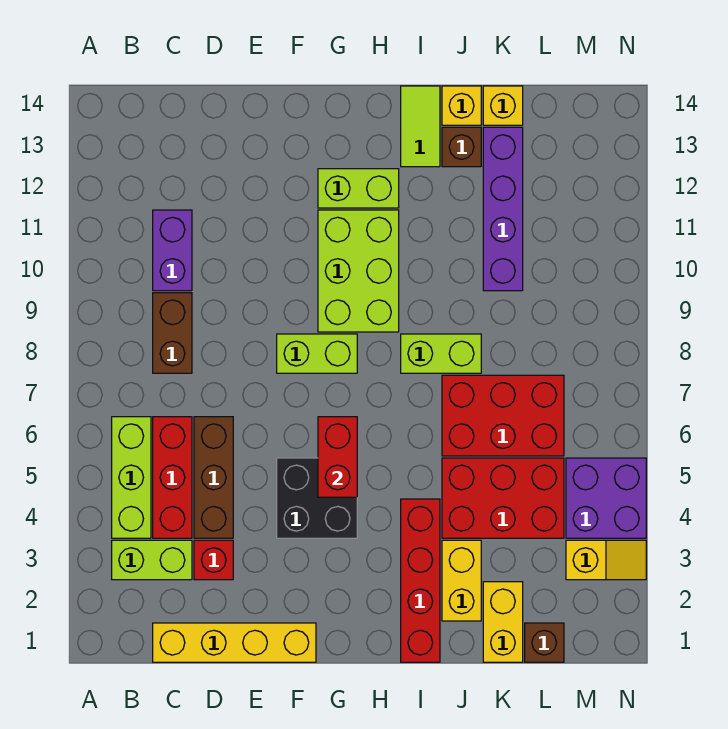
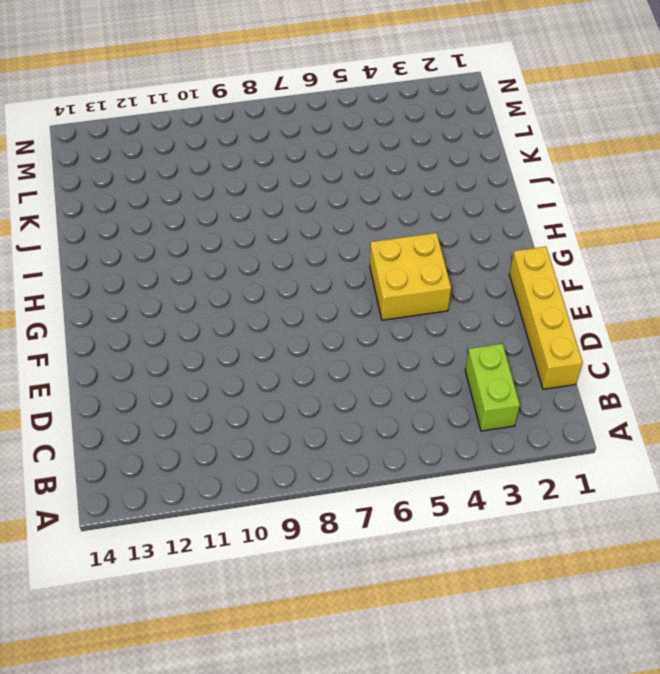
yellow brick F4:G5 level 1 -> black brick F4:G5 level 1
none -> lime brick B4:B6 level 1
none -> red brick C4:C6 level 1
none -> brown brick C8:C9 level 1

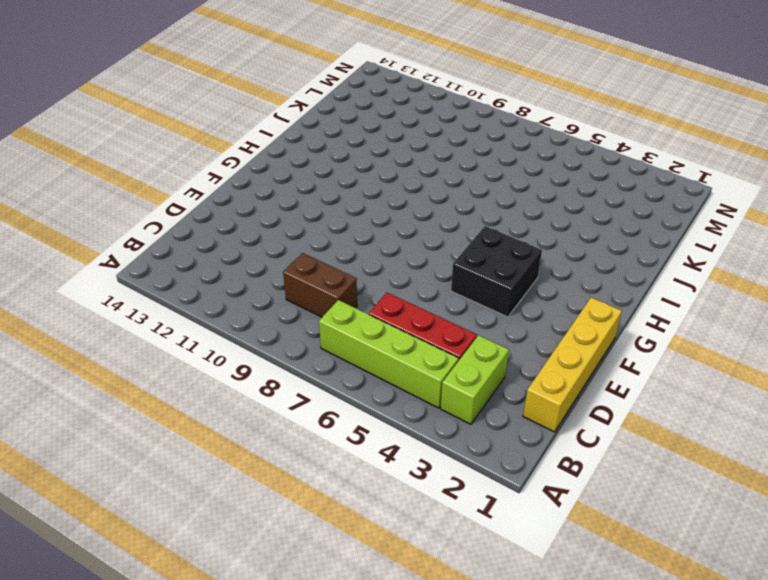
lime brick B4:B7 level 1 -> lime brick B4:B6 level 1
none -> purple brick C10:C11 level 1
none -> red brick D3 level 1
none -> brown brick D4:D6 level 1

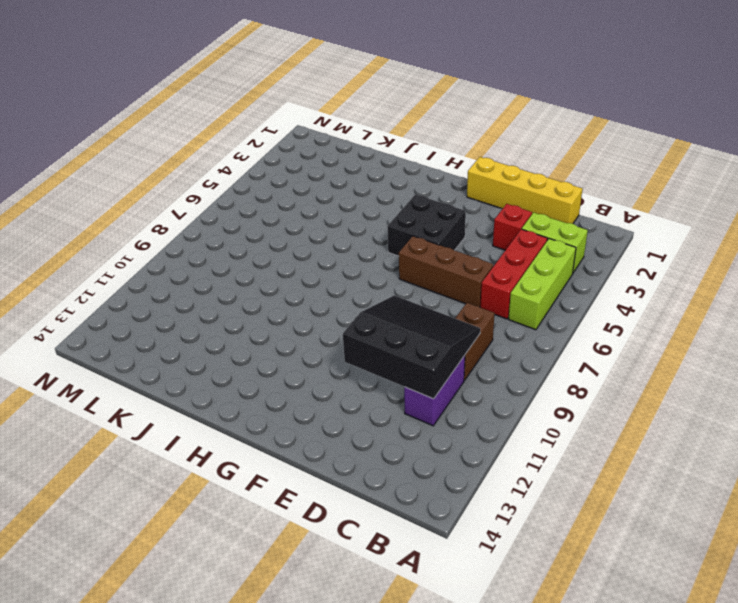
black slope C9:E11 level 2 top 11 -> none
brown brick D6:F6 level 1 -> brown brick D4:D6 level 1
none -> lime brick F8:G8 level 1
none -> lime brick G9:H11 level 1
none -> lime brick G12:H12 level 1

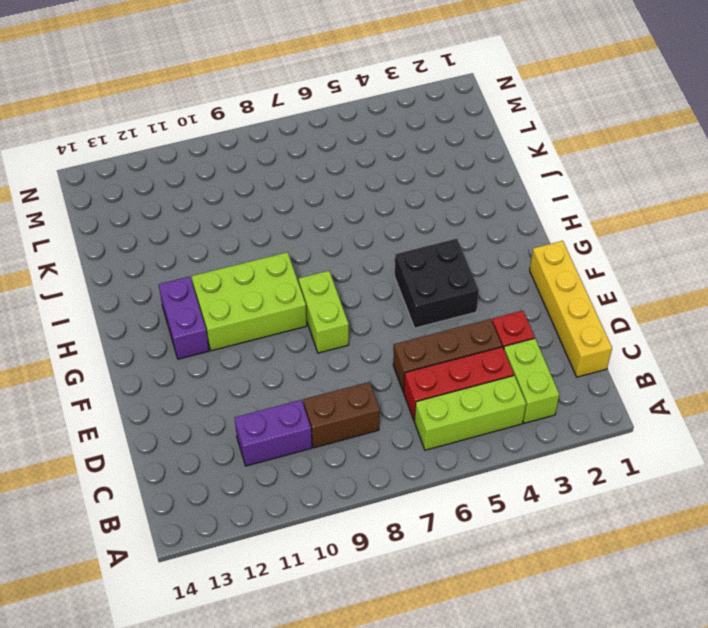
purple brick G12:H12 level 1 -> lime brick G12:H12 level 1
none -> red brick I1:I4 level 1
none -> lime brick I8:J8 level 1
none -> lime tile I13:I14 level 1

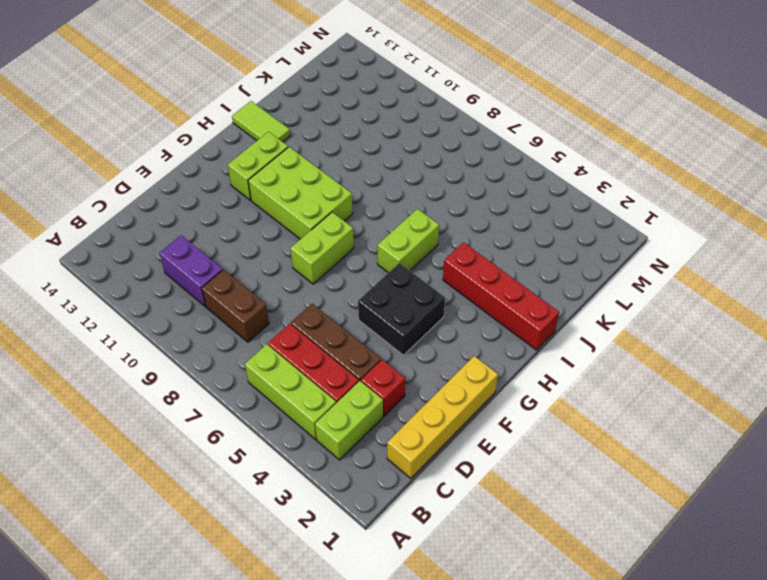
lime brick H6:I6 level 1 -> lime brick I8:J8 level 1
none -> yellow brick J2:J3 level 1
none -> red brick J4:L5 level 1
none -> red brick J6:L7 level 1

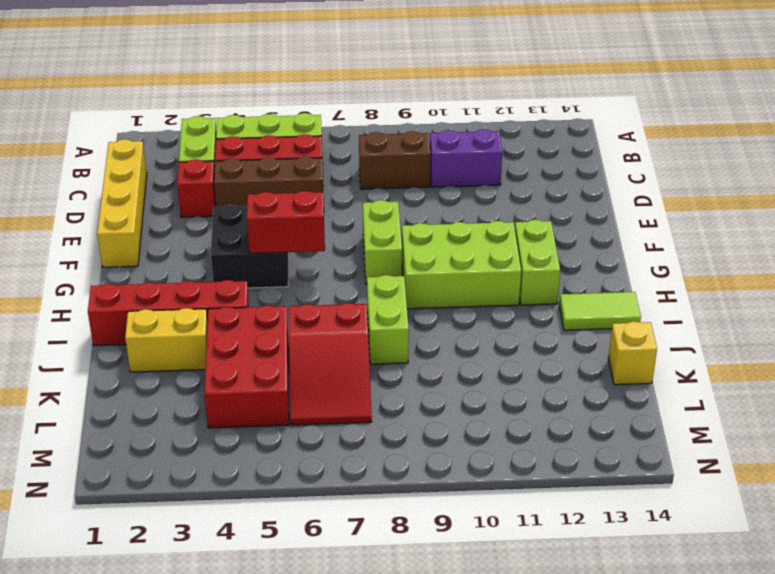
red slope J6:L7 level 1 top J -> red brick J6:L7 level 1
none -> brown brick J13 level 1
none -> yellow brick J14 level 1
none -> yellow brick K1:K2 level 1

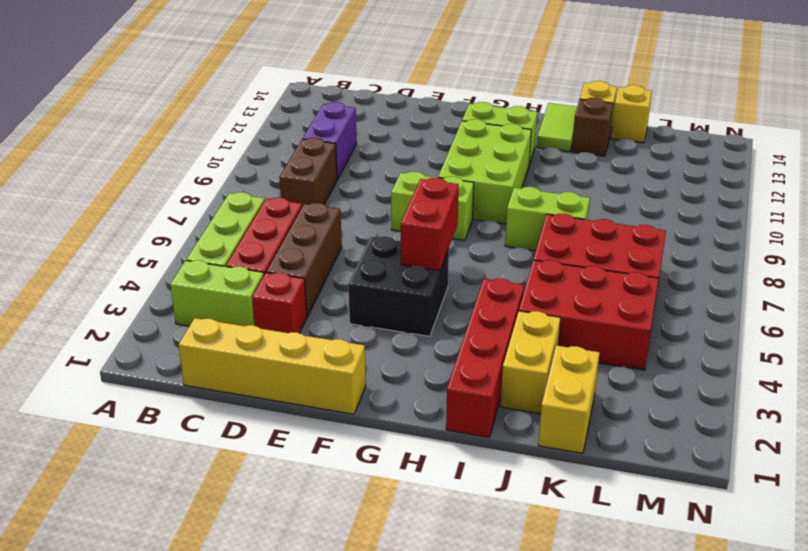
none -> purple brick K10:K13 level 1
none -> brown brick L1 level 1
none -> yellow slope M3:N3 level 1 top M

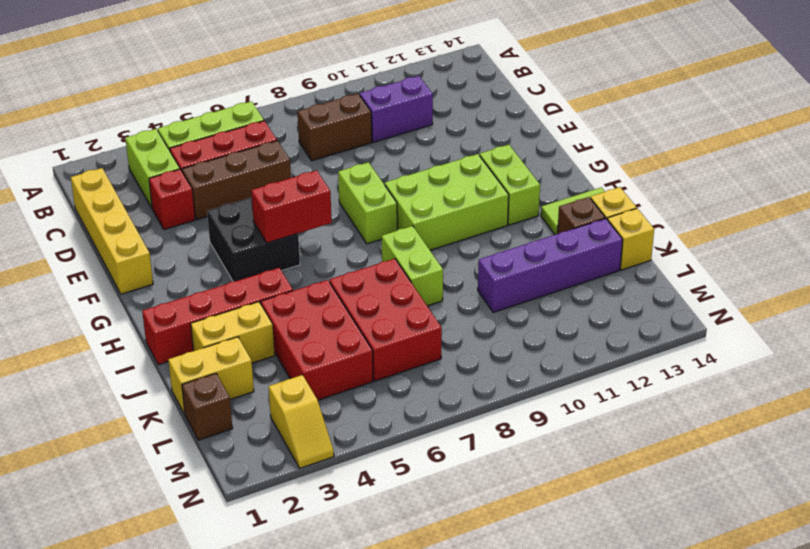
none -> purple brick M4:N5 level 1

